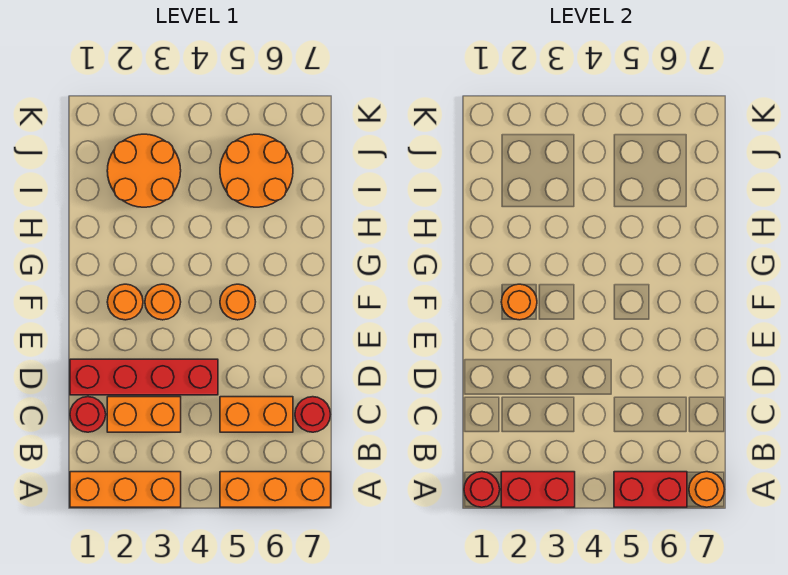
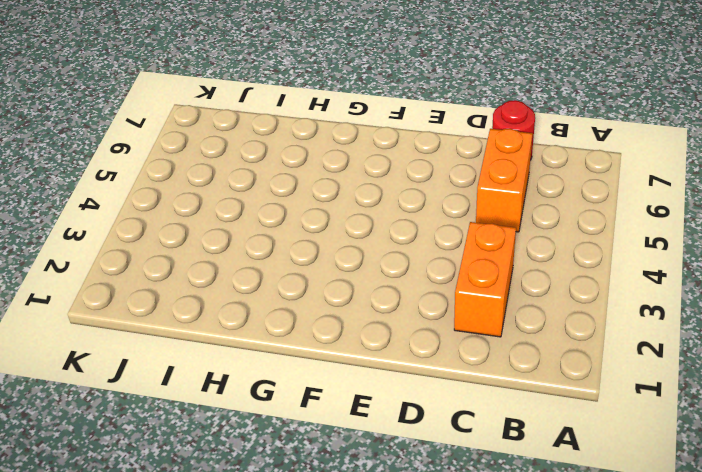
none -> orange brick A1:A3 level 1
none -> orange brick A5:A7 level 1
none -> red round brick C1 level 1

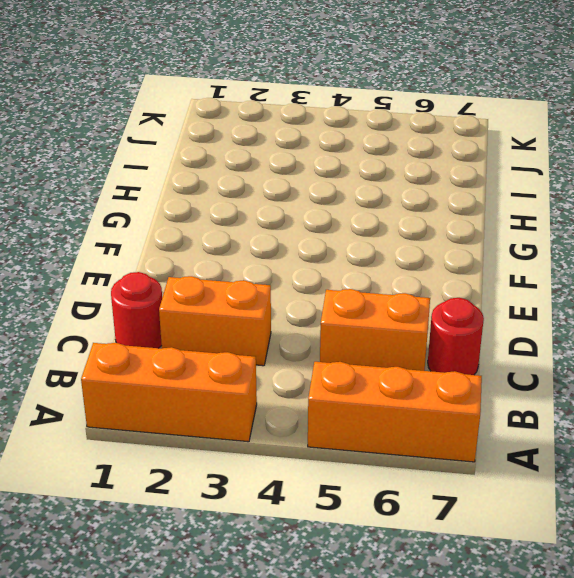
none -> red brick D1:D4 level 1
none -> orange round brick F2 level 1
none -> orange round brick F3 level 1

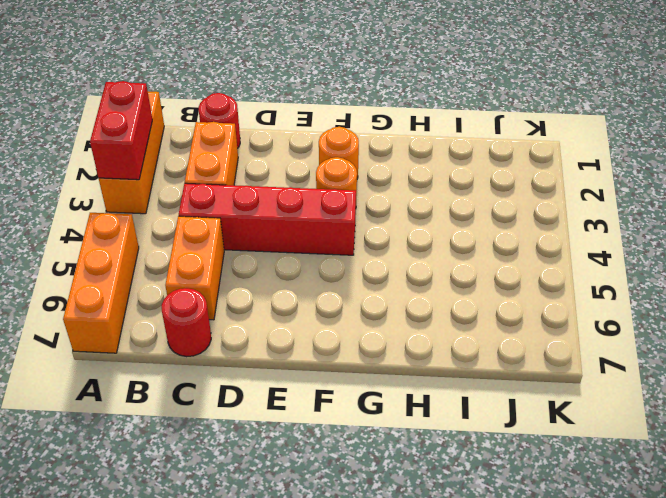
red brick C4:F4 level 1 -> red brick D1:D4 level 1
none -> orange round brick F5 level 1
none -> orange round brick I2:J3 level 1
none -> orange round brick I5:J6 level 1

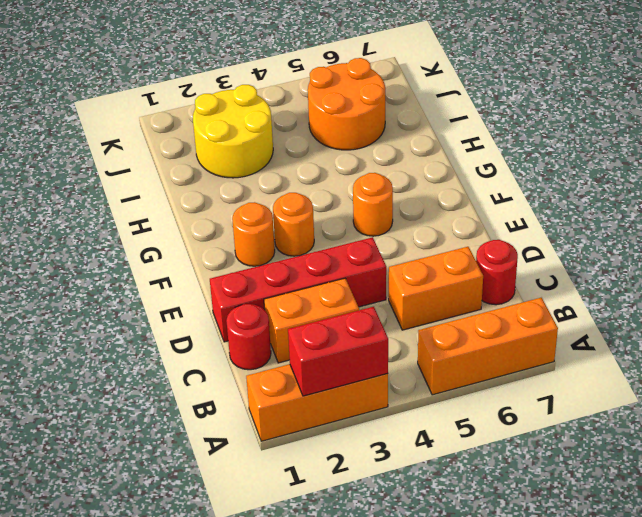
yellow round brick I2:J3 level 1 -> orange round brick I2:J3 level 1
none -> red round brick A1 level 2
none -> red brick A5:A6 level 2
none -> orange round brick A7 level 2

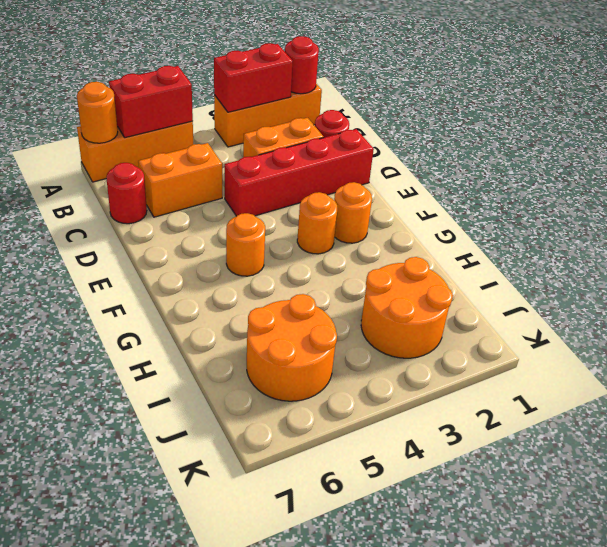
none -> orange round brick F2 level 2

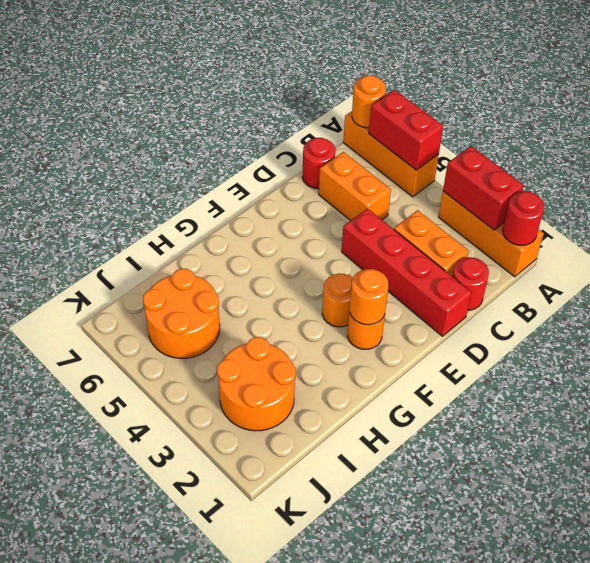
none -> orange round brick F5 level 1

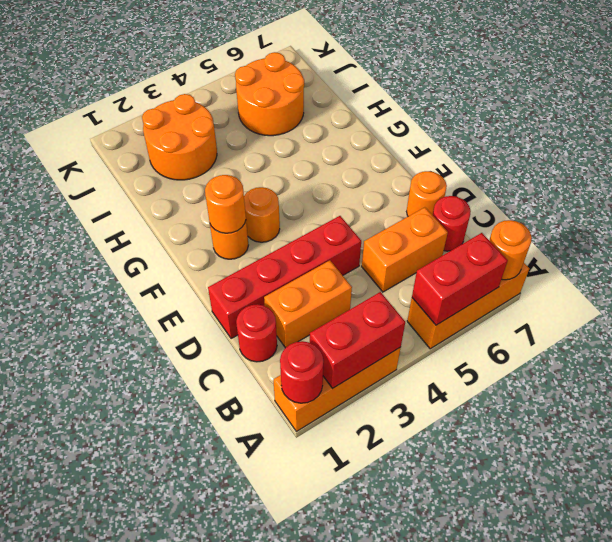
orange round brick D7 level 1 -> orange round brick F5 level 1

